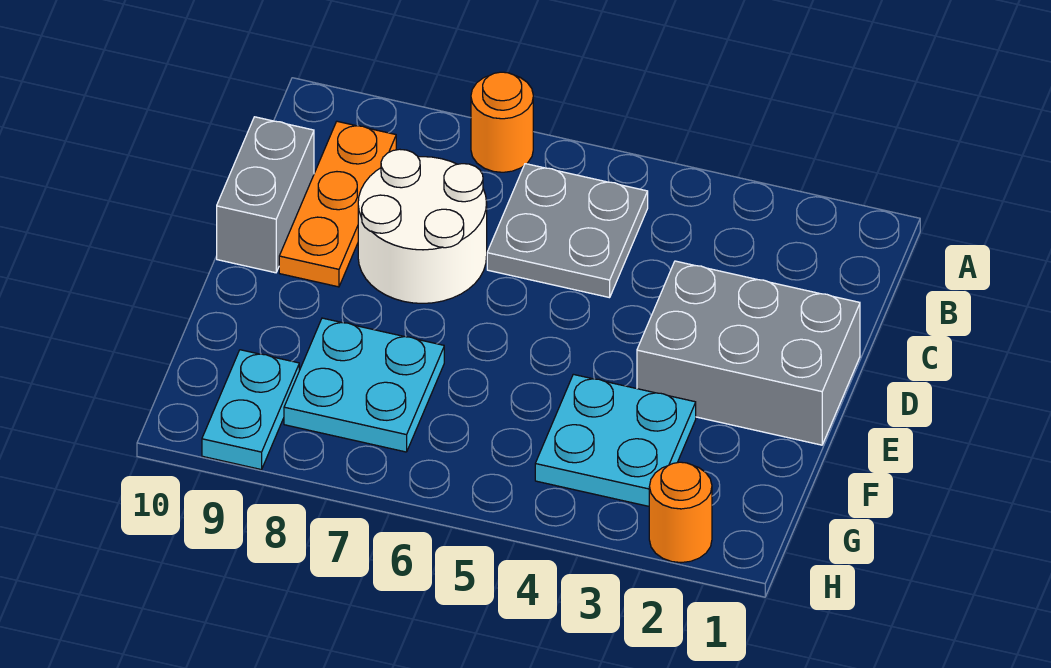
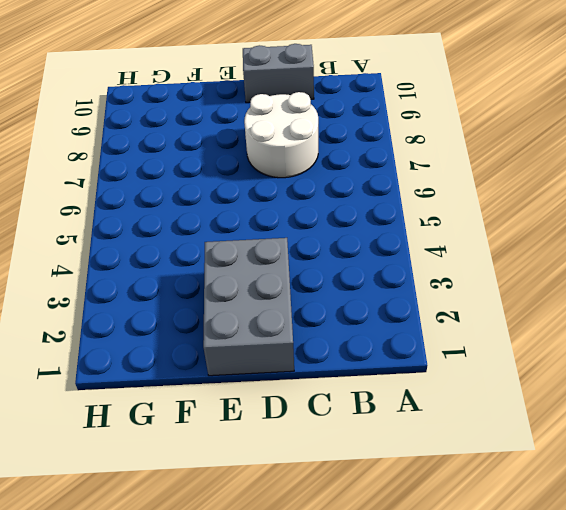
none -> orange round brick A7 level 1
none -> grey plate B5:C6 level 1

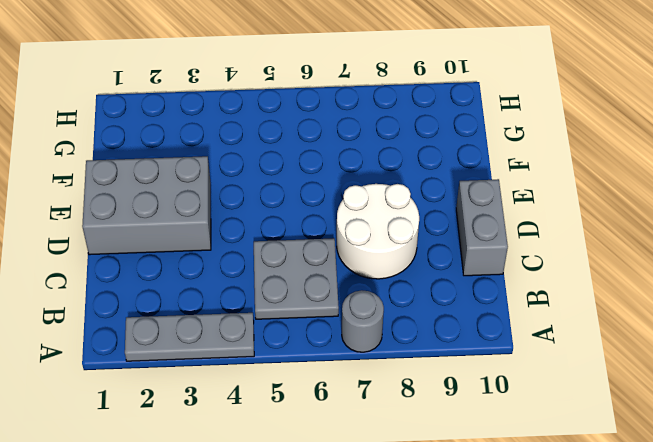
grey plate A2:A4 level 1 -> none
grey round brick A7 level 1 -> orange round brick A7 level 1
none -> orange plate B9:D9 level 1
none -> cyan plate F3:G4 level 1

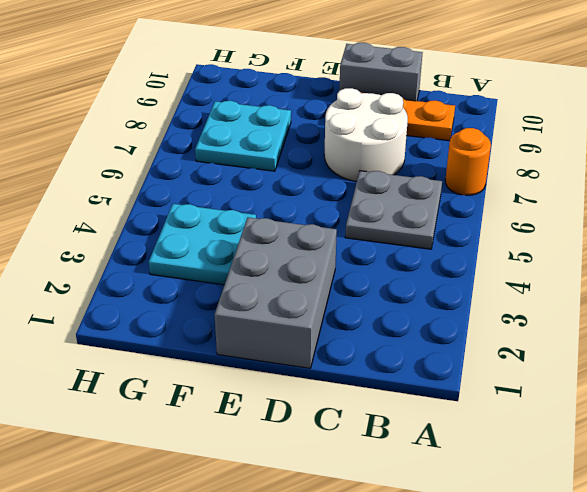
none -> cyan plate G9:H9 level 1
none -> orange round brick H2 level 1

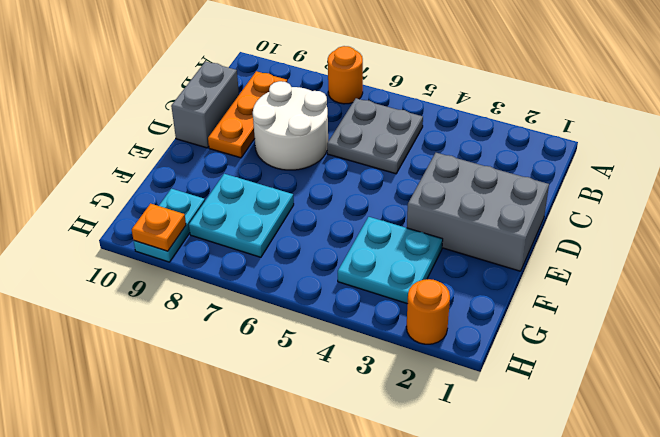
orange plate H9 level 2 -> none

